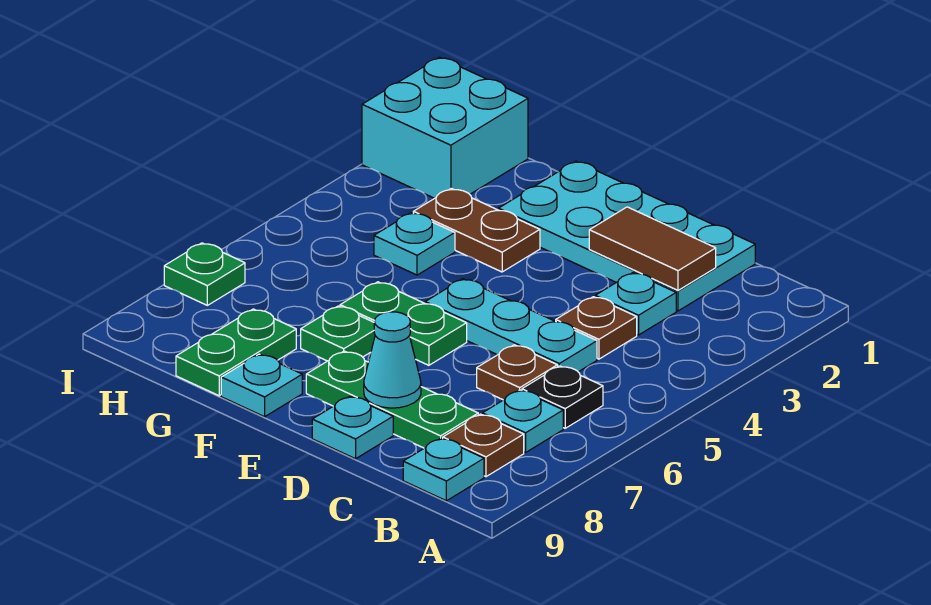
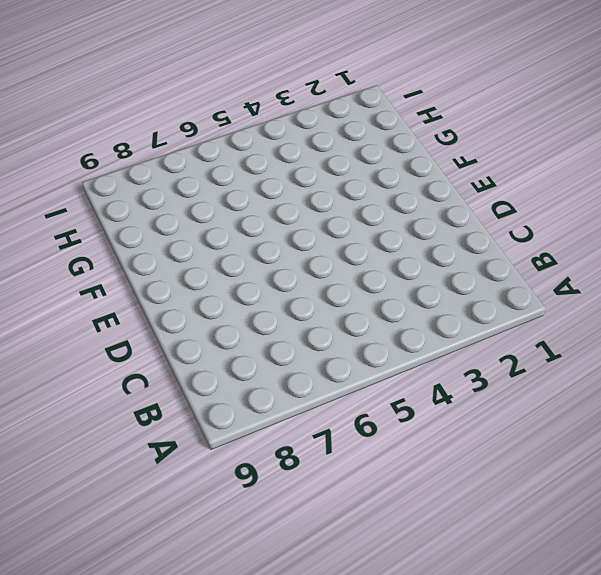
none -> black plate B6 level 1
none -> cyan plate B7 level 1
none -> brown plate B8 level 1

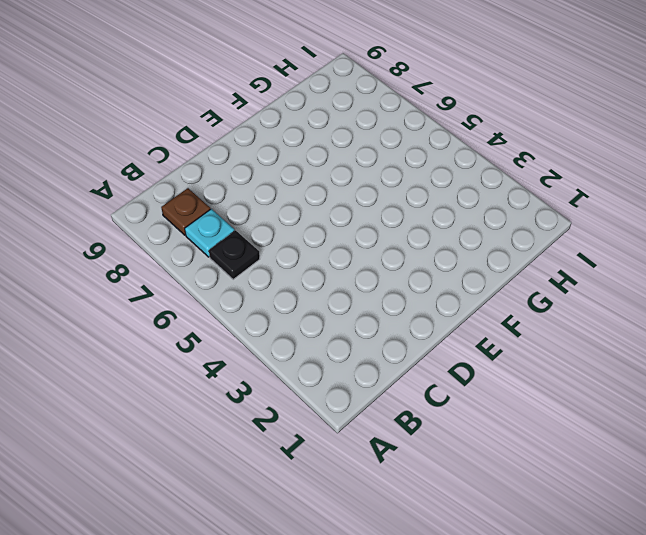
none -> cyan plate B9 level 1
none -> cyan plate C1:F2 level 1
none -> cyan plate C3 level 1

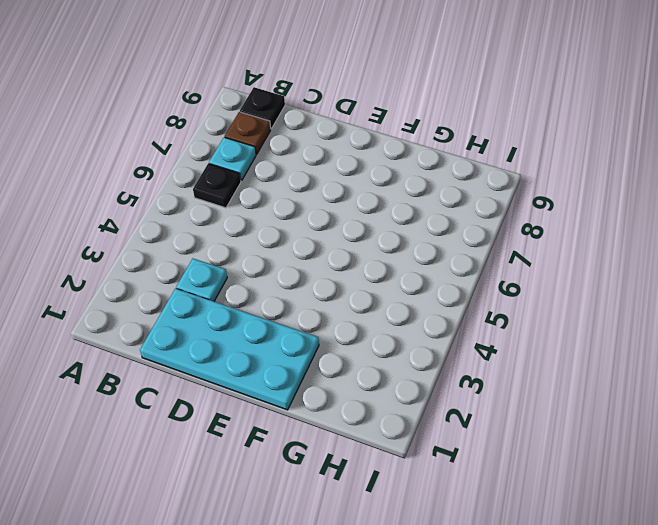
black plate B9 level 1 -> cyan plate B9 level 1
none -> brown plate C4 level 1
none -> cyan plate C5:E5 level 1
none -> brown plate C6 level 1

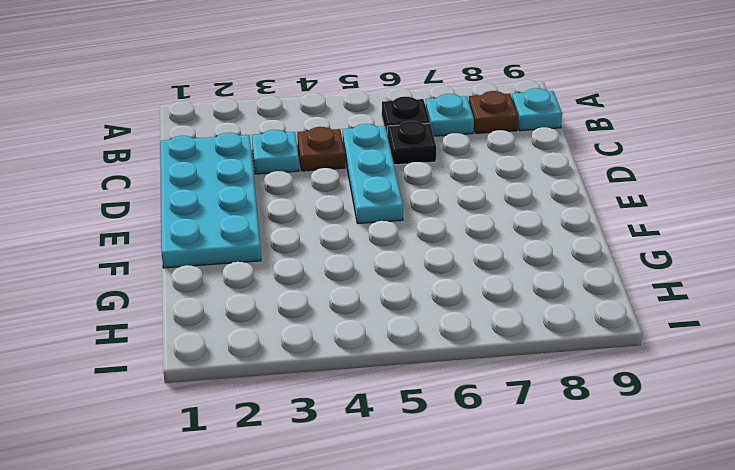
black plate C6 level 1 -> brown plate C6 level 1
none -> green plate C8:E8 level 1
none -> cyan plate D9 level 1
none -> green plate E6:F6 level 1

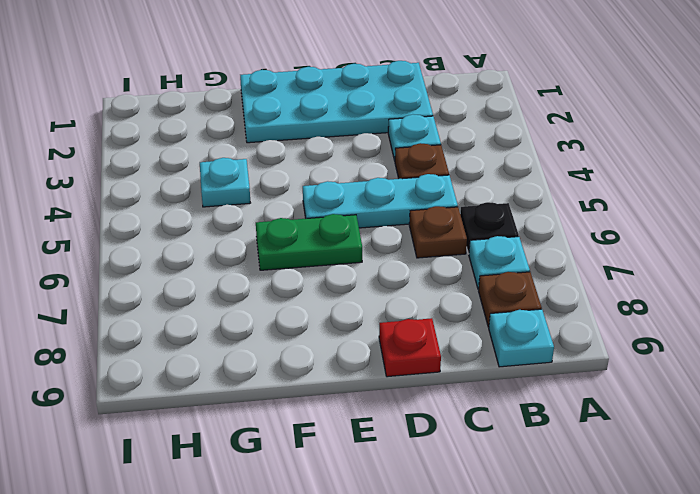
red plate D9 level 1 -> cyan plate D9 level 1
none -> green plate C8:E8 level 1
none -> brown plate F3:G3 level 1
none -> green plate F7 level 1

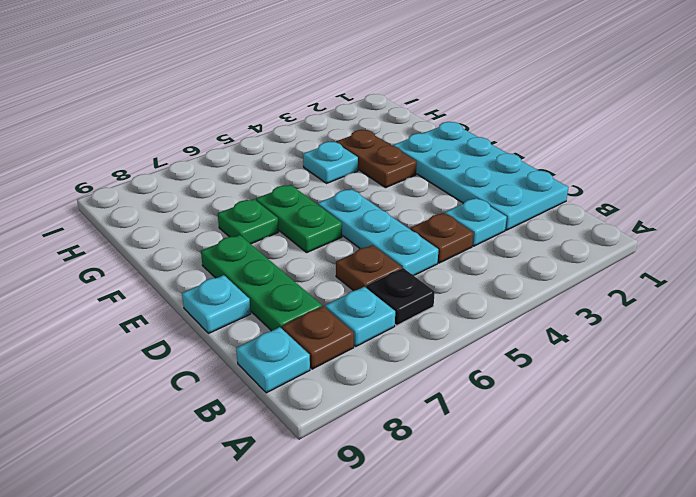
none -> cyan plate F9 level 1
none -> green plate G8:G9 level 1
none -> cyan brick H1:I2 level 1

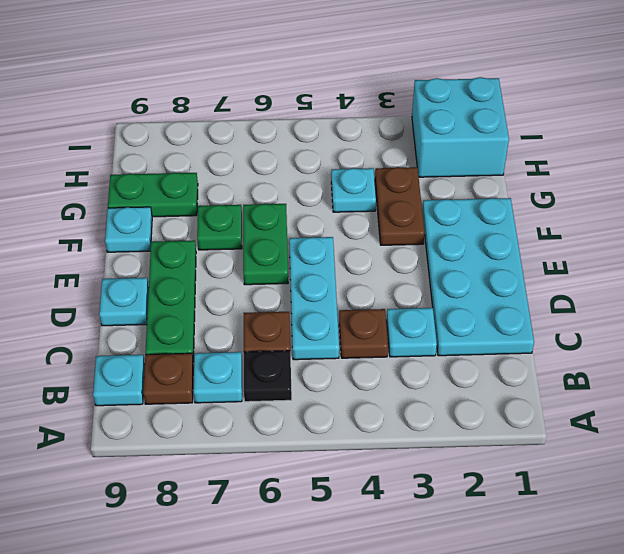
none -> green plate I7 level 1
none -> brown tile C2:D2 level 2
none -> cyan cone D8 level 2

